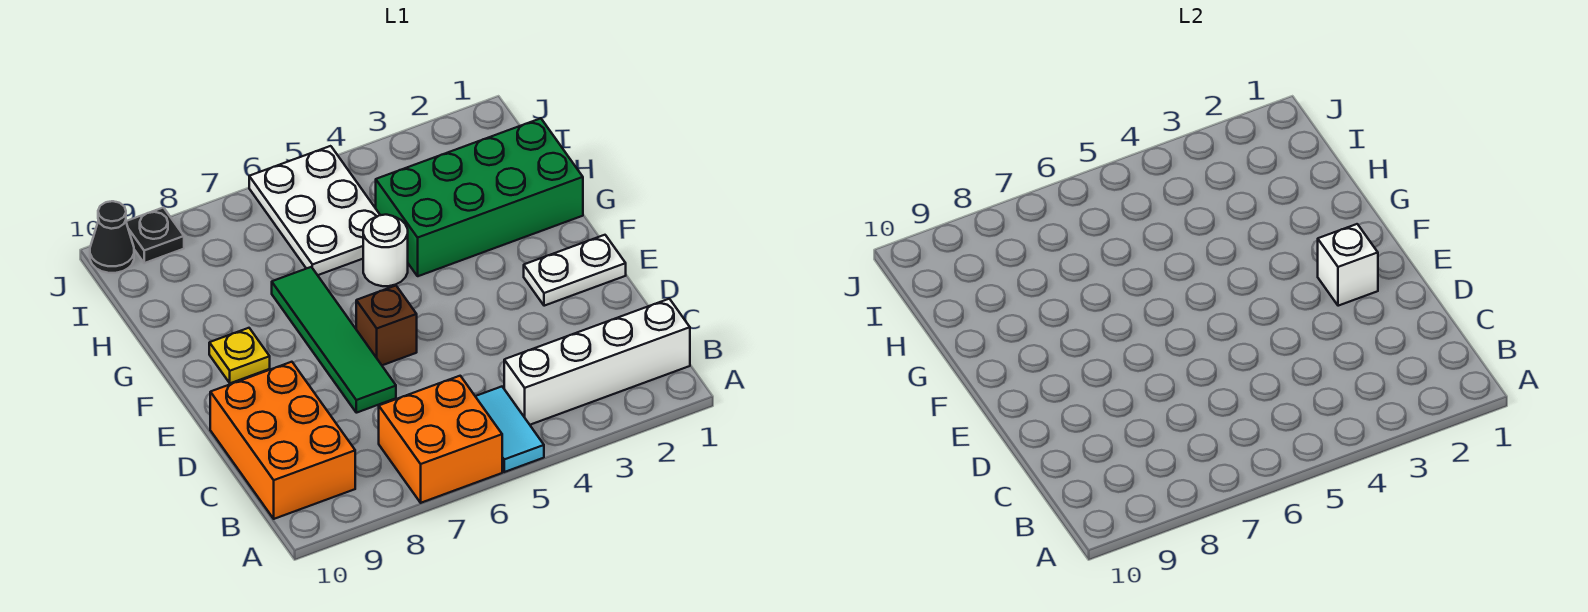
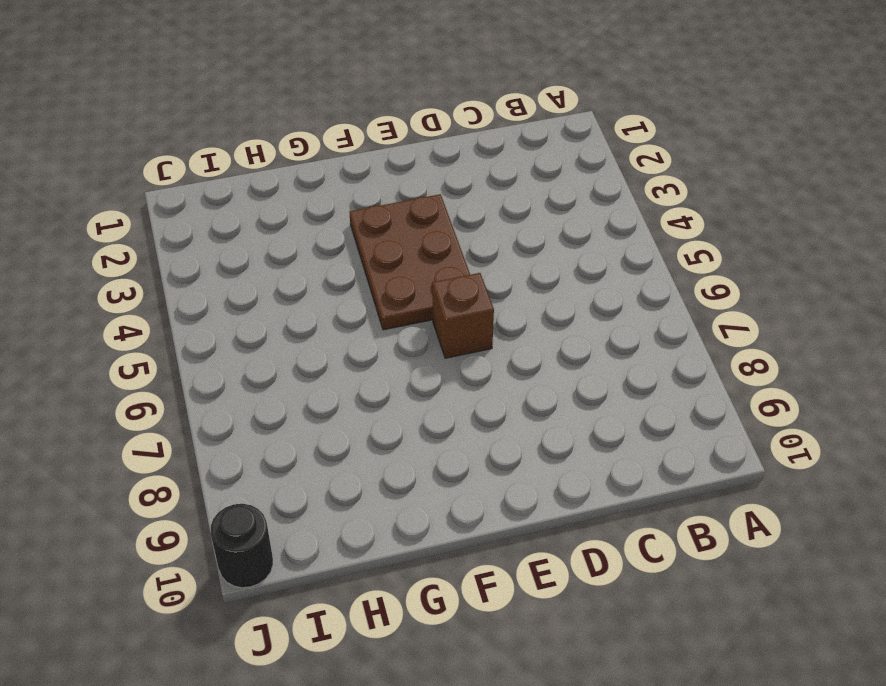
brown plate E3:F5 level 1 -> none
black round brick J10 level 1 -> black cone J10 level 1
none -> cyan tile A5:B5 level 1
none -> orange brick A6:B7 level 1
none -> white brick B1:B4 level 1

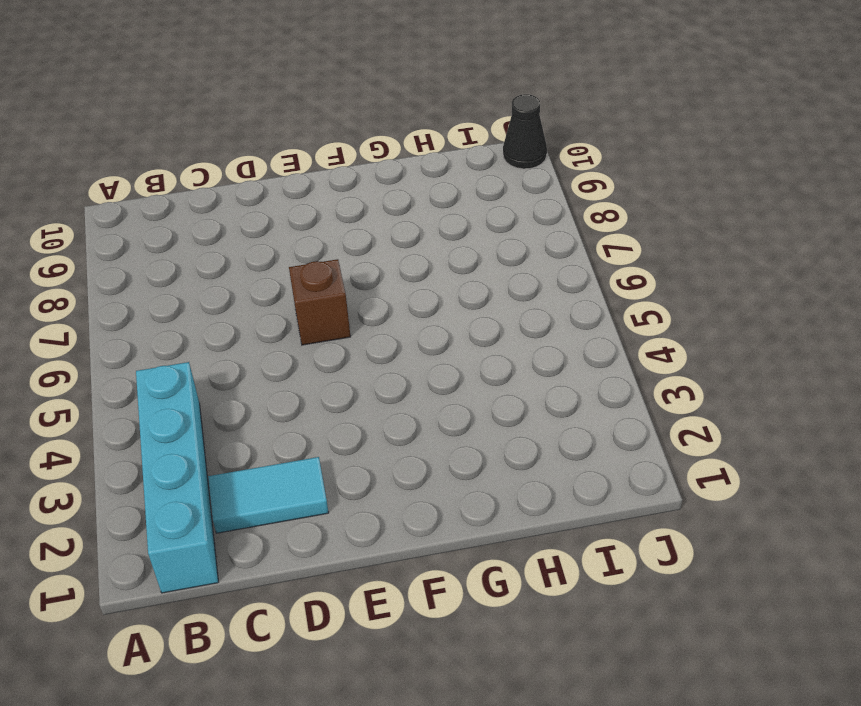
cyan brick B1:B4 level 1 -> white brick B1:B4 level 1
cyan tile C2:D2 level 1 -> cyan tile A5:B5 level 1
none -> orange brick A6:B7 level 1
none -> orange brick B9:D10 level 1
none -> green tile D7:G7 level 1

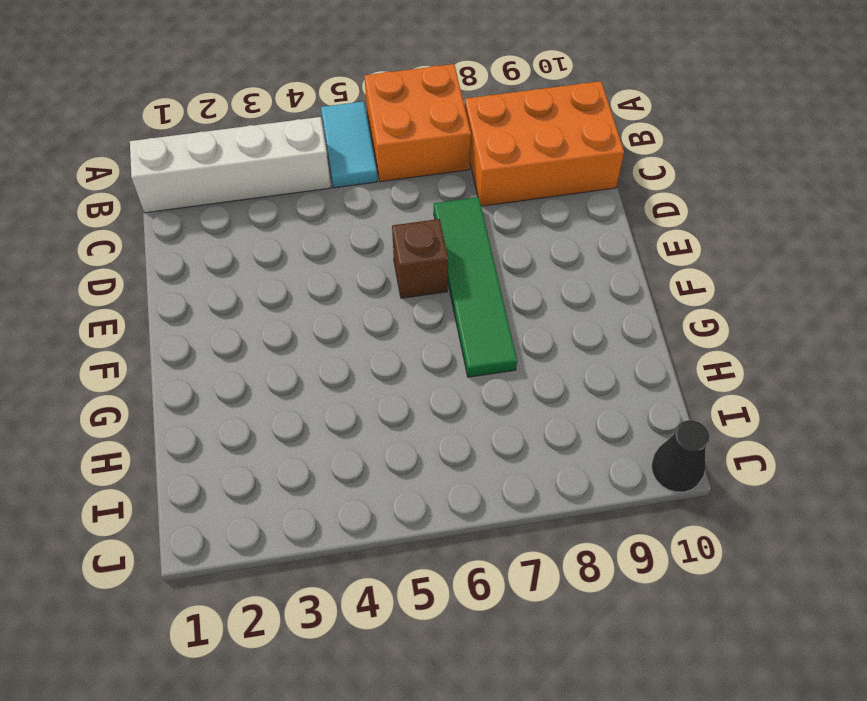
orange brick B8:C10 level 1 -> orange brick B9:D10 level 1
none -> white plate E1:E2 level 1
none -> yellow plate F9 level 1
none -> green brick G1:H4 level 1

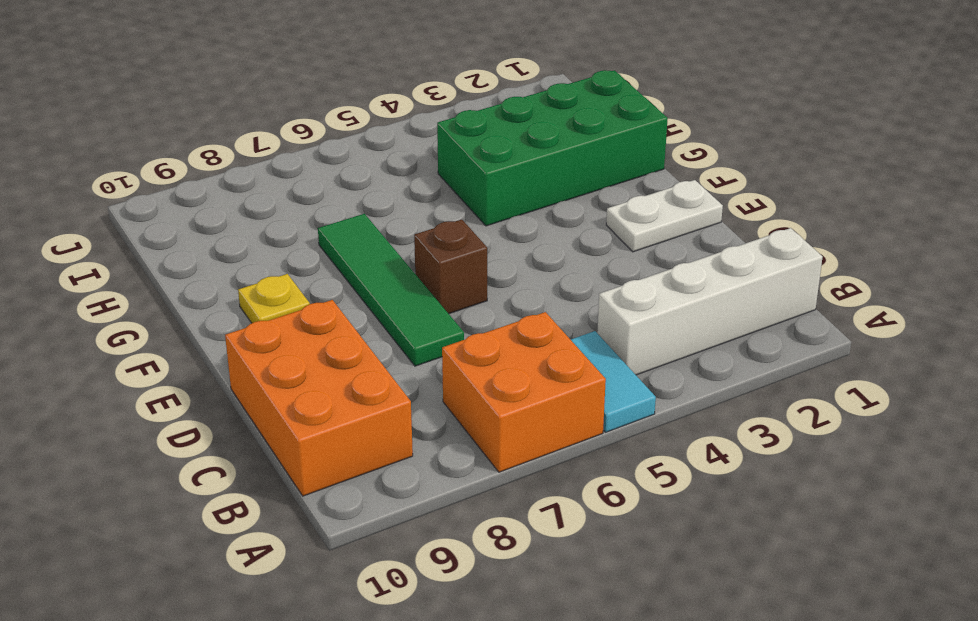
none -> white round brick G5 level 1
none -> white plate H5:J6 level 1
none -> black plate J9 level 1

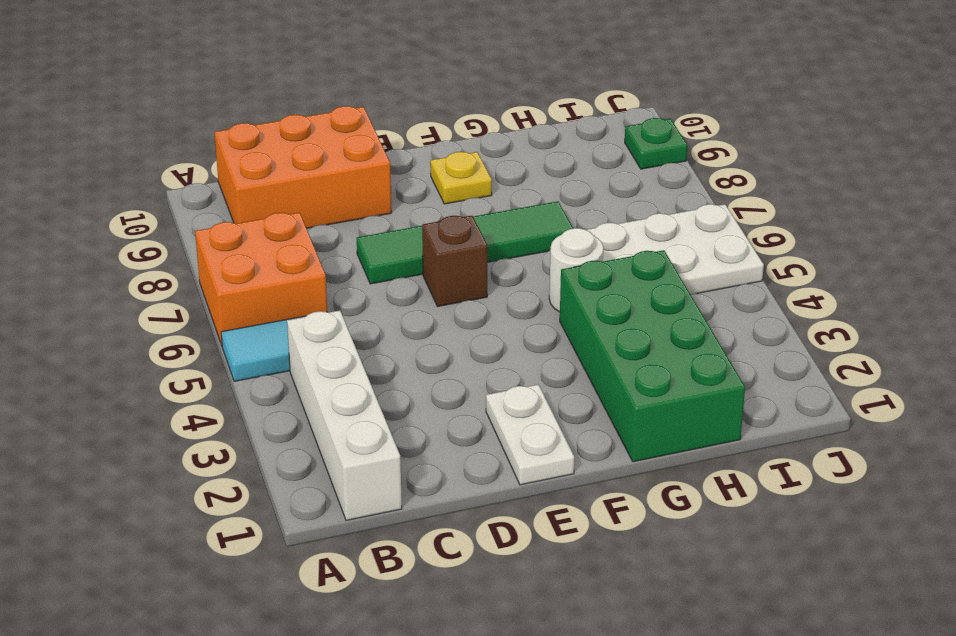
green plate J9 level 1 -> black plate J9 level 1
none -> black cone J10 level 1
none -> white brick E2 level 2

